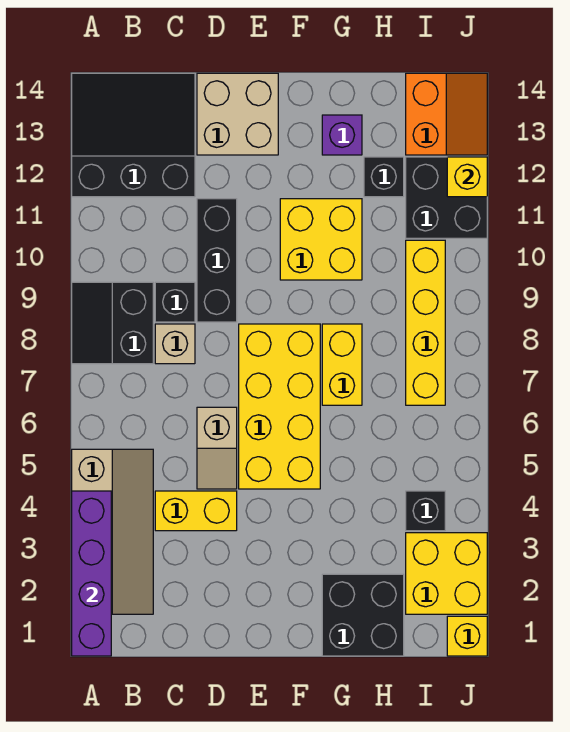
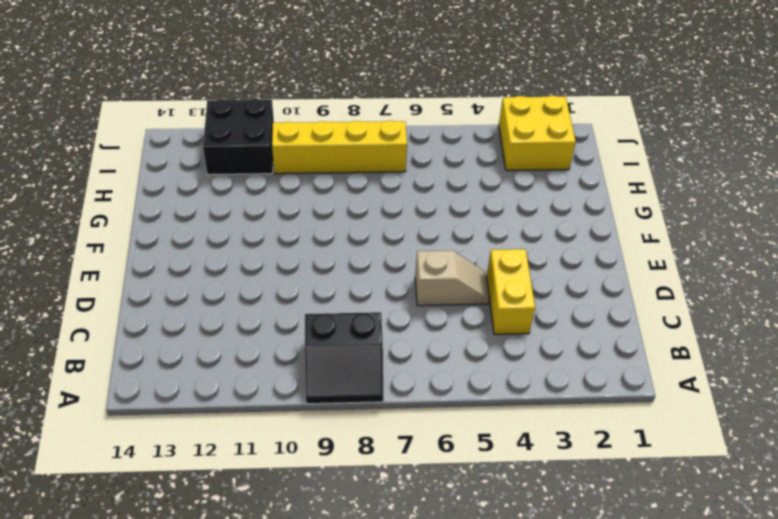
none -> tan slope A2:B5 level 1 top A
none -> black slope A12:C14 level 1 top 12
none -> tan brick C8 level 1

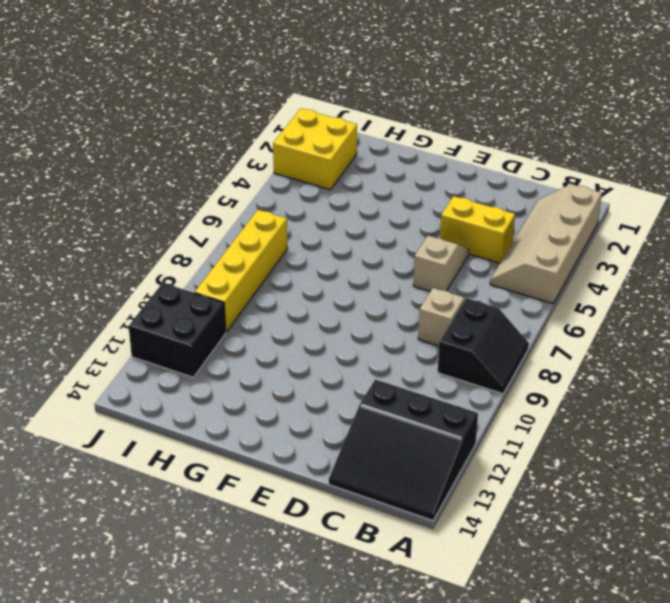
none -> black brick C9 level 1
none -> black brick D9:D11 level 1
none -> tan brick D13:E14 level 1

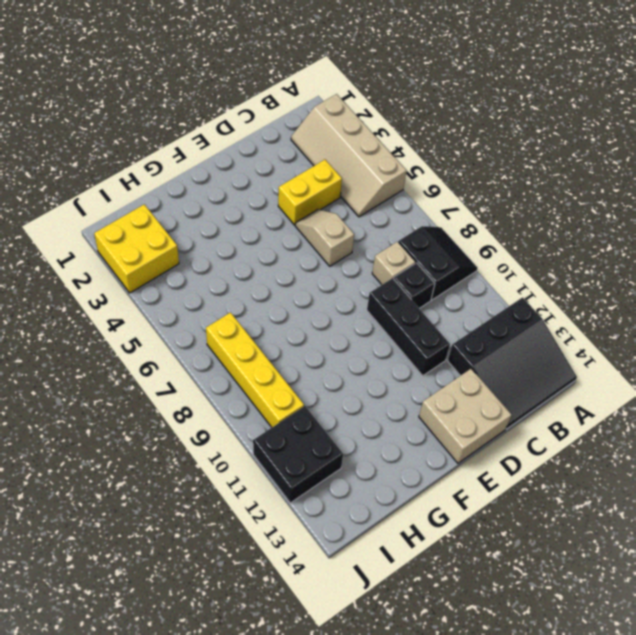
none -> yellow brick E5:F8 level 1
none -> yellow brick F10:G11 level 1
none -> black brick G1:H2 level 1

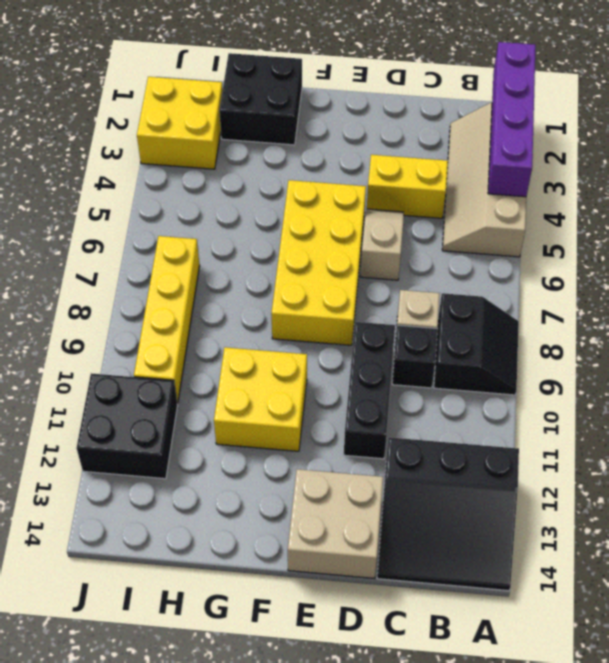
none -> yellow brick G7:G8 level 1
none -> purple brick G13 level 1
none -> black brick H12 level 1

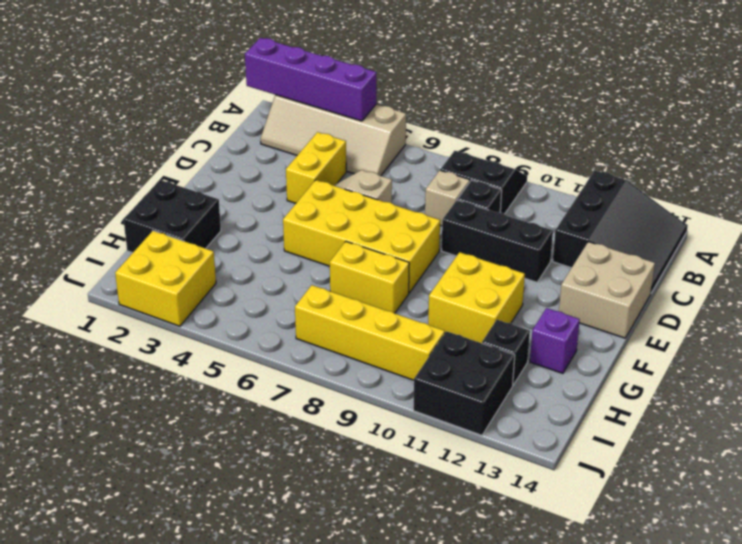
none -> black brick I4 level 1
none -> orange slope I13:J14 level 1 top I
none -> yellow brick J1 level 1

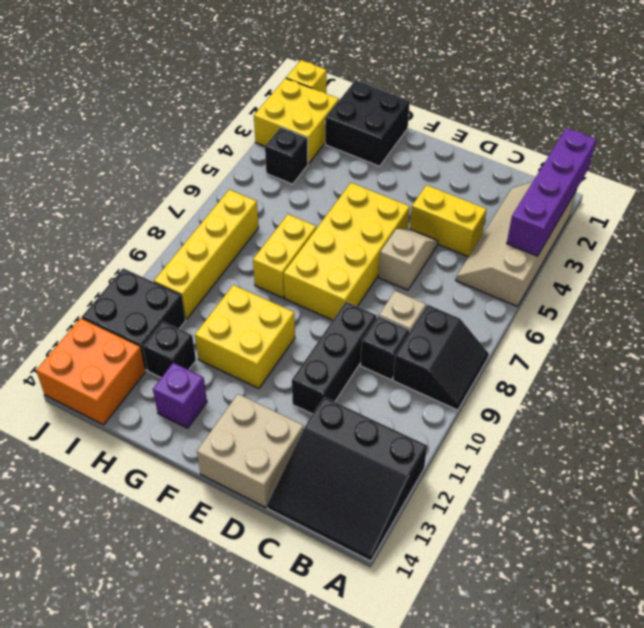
orange brick I13:J14 level 1 -> orange slope I13:J14 level 1 top I
none -> yellow brick J12 level 2

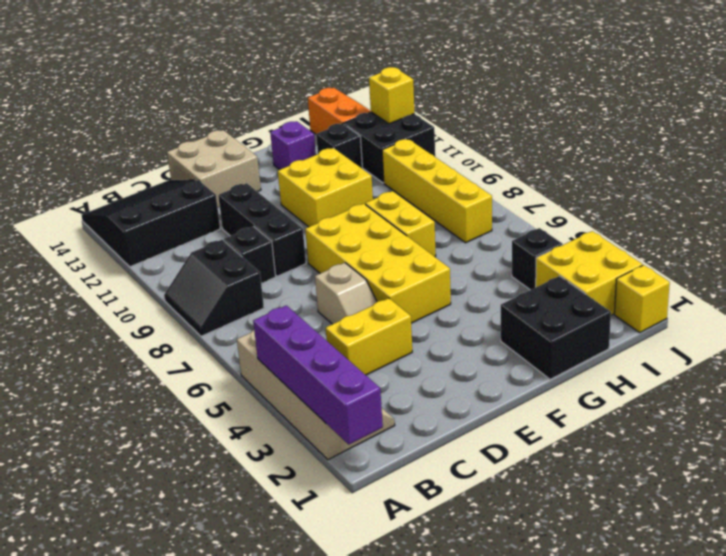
none -> tan brick C8 level 1

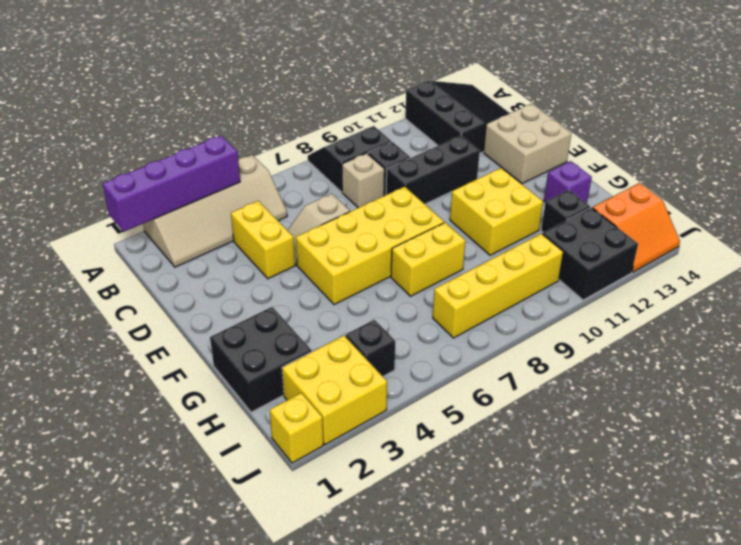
none -> yellow brick J12 level 2

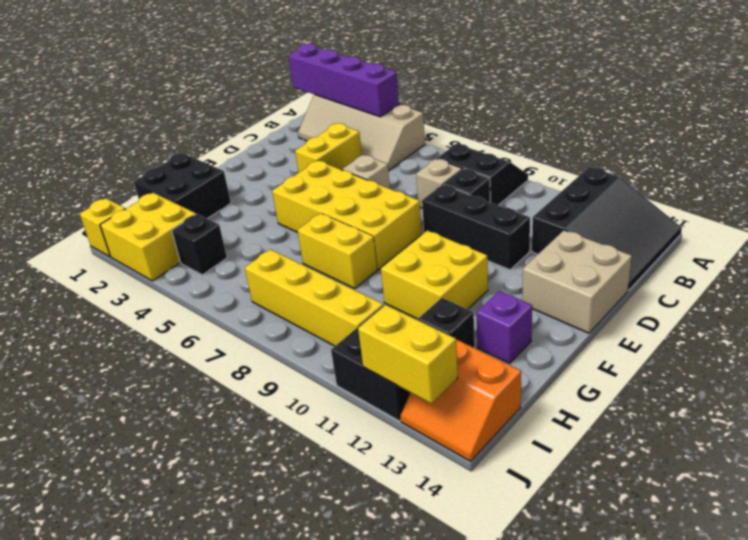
yellow brick J12:J13 level 2 -> yellow brick J12 level 2

